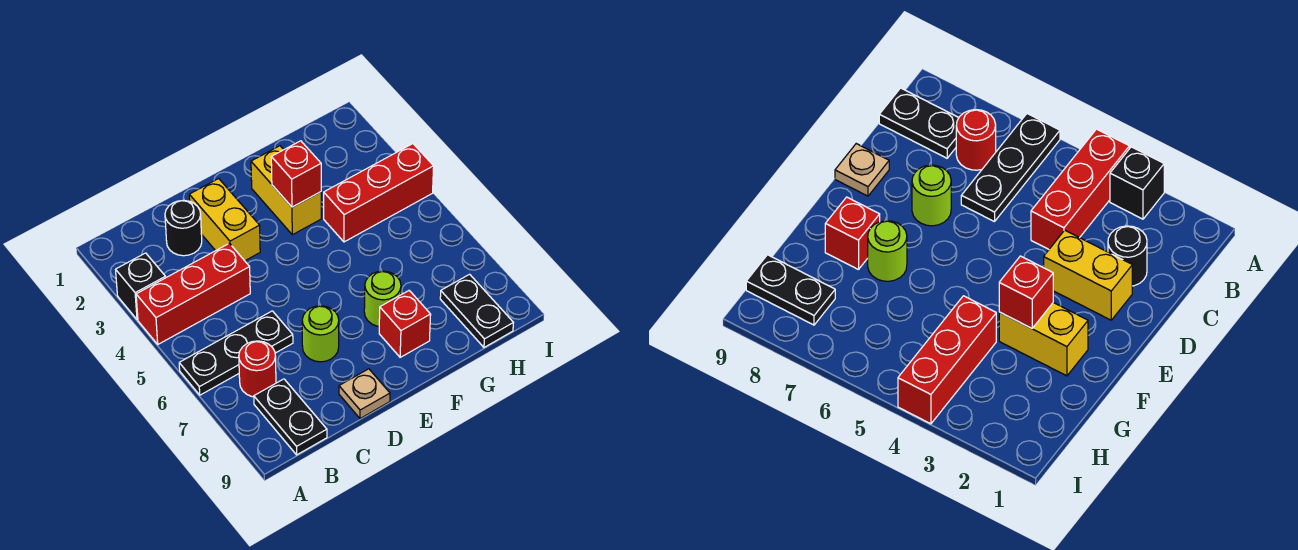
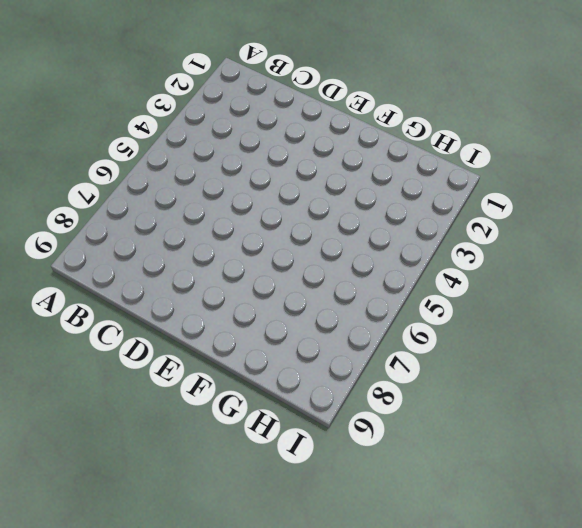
none -> black brick A3 level 1
none -> red brick A4:C4 level 1
none -> black plate A6:C6 level 1

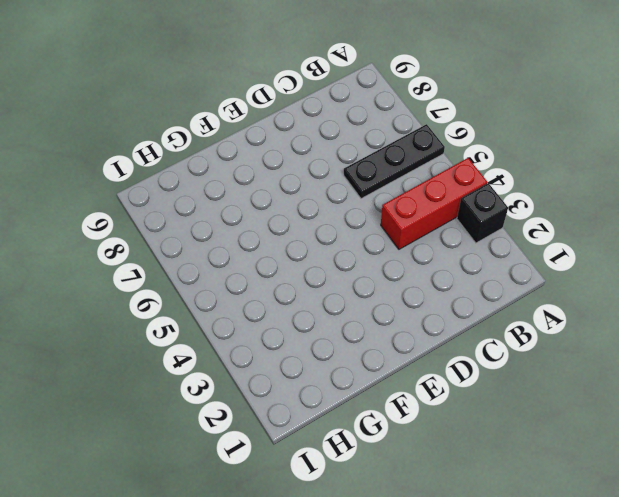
none -> red round brick B7 level 1
none -> black plate B8:B9 level 1
none -> black round brick C2 level 1

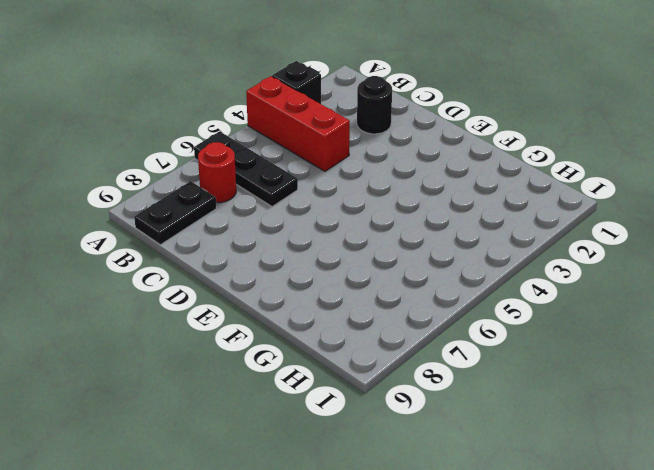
none -> yellow brick D2:D3 level 1
none -> lime round brick D7 level 1
none -> tan plate D9 level 1

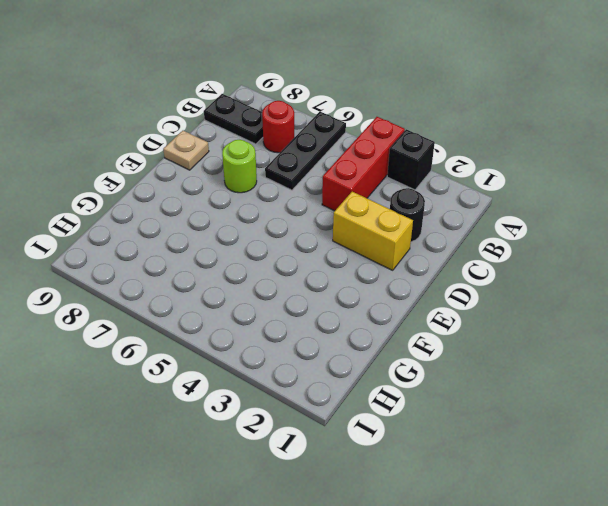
none -> yellow brick F2:F3 level 1
none -> lime round brick F7 level 1
none -> red brick F8 level 1

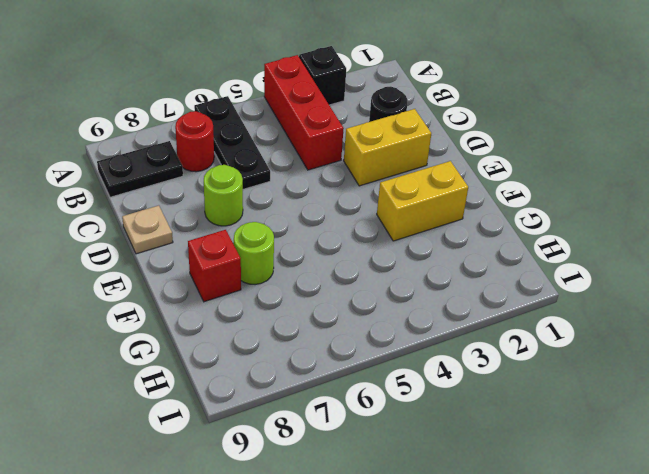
none -> red brick G4:I4 level 1
none -> black plate H8:H9 level 1
none -> red brick F3 level 2

